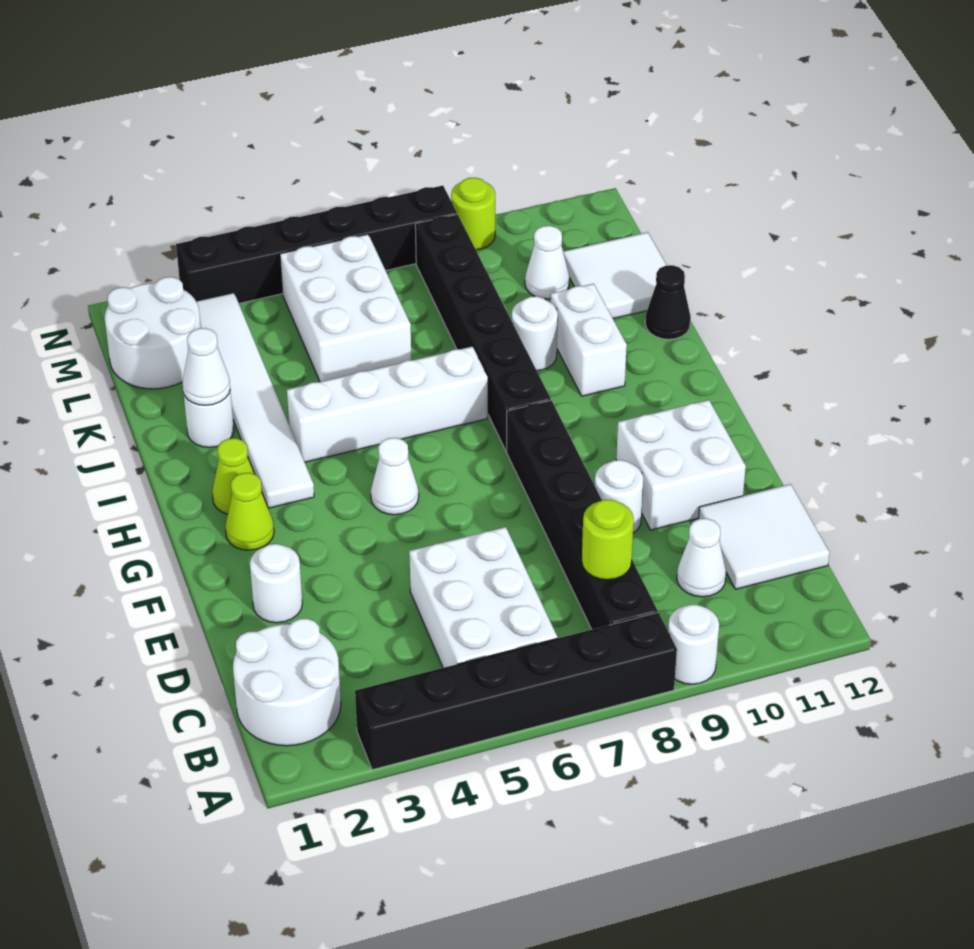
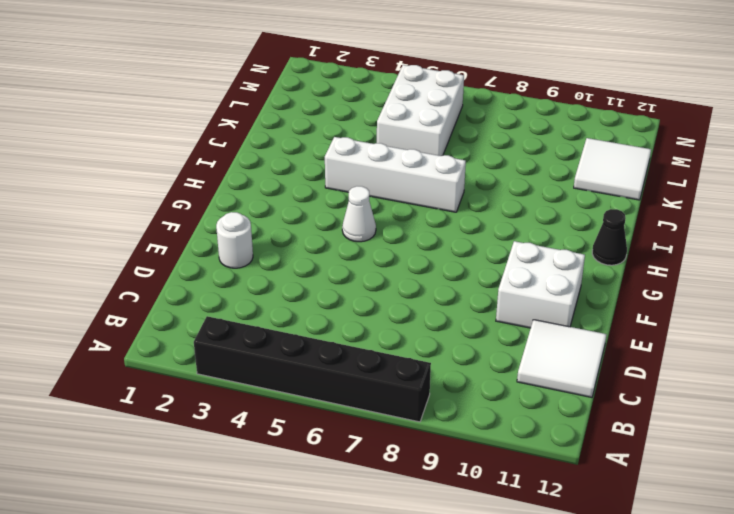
black cone H12 level 1 -> black cone J12 level 1
none -> white round brick A9 level 1
none -> white round brick B1:C2 level 1
none -> white brick B5:D6 level 1

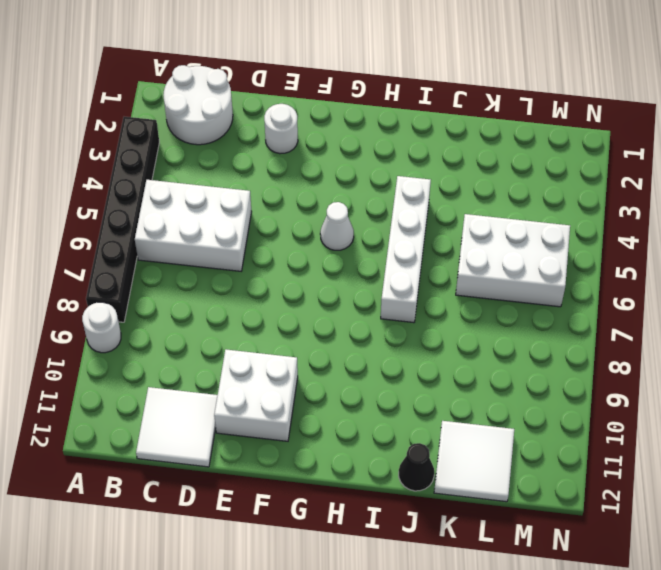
none -> black brick B8:G8 level 1
none -> white cone C10 level 1
none -> white round brick E9 level 1

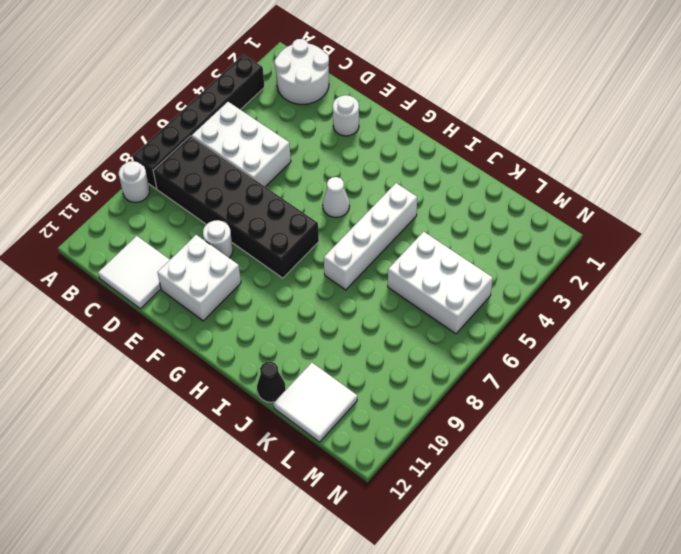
black brick B7:G8 level 1 -> black brick B8:G8 level 1
none -> white cone C10 level 1
none -> lime cone G2 level 1
none -> lime cone H2 level 1

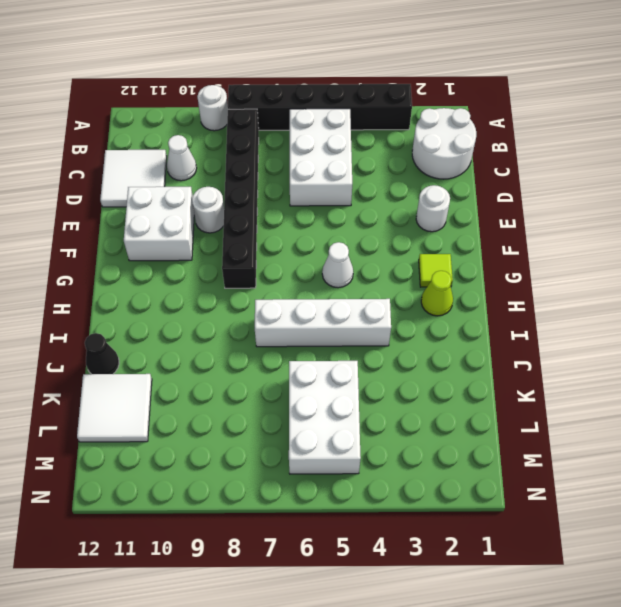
lime tile G2 level 1 -> lime cone G2 level 1
none -> white tile H3:M3 level 1
none -> black brick H8:M8 level 1
none -> white brick I10:J10 level 1

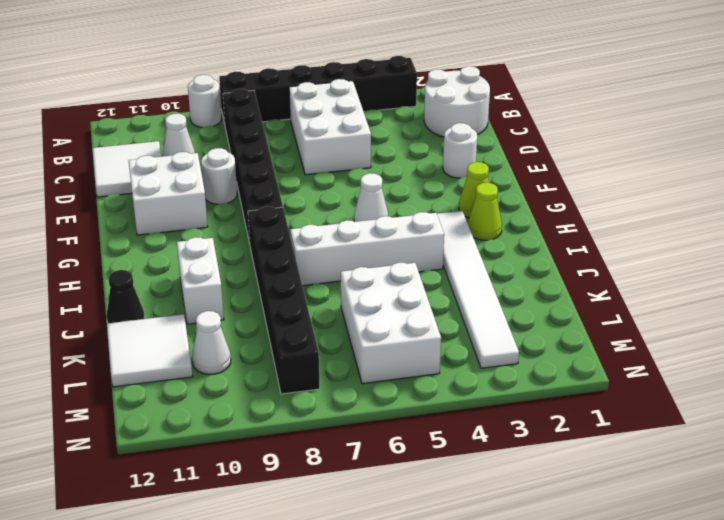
none -> white round brick J2 level 1
none -> white round brick J9 level 1
none -> white round brick L1:M2 level 1

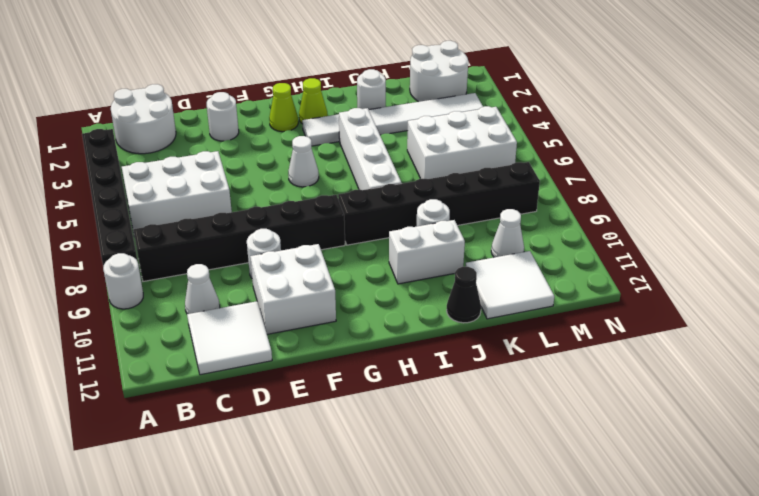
none -> black brick N3:N8 level 1
none -> lime round brick N9 level 1
none -> lime round brick C8 level 2

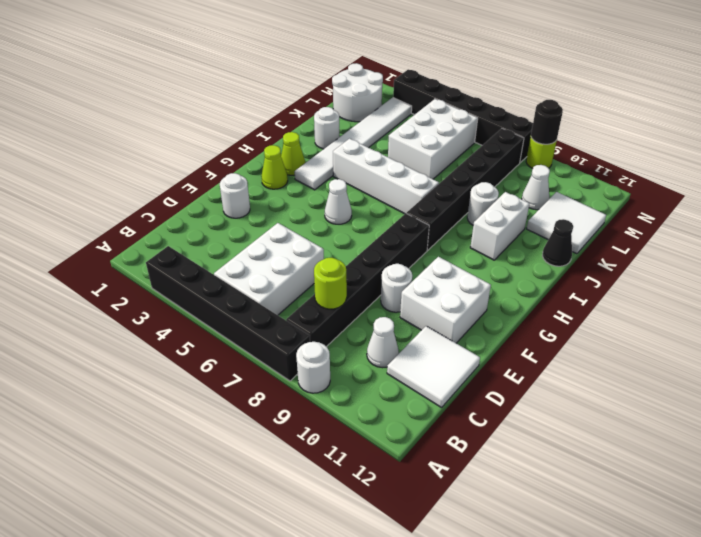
black round brick N9 level 2 -> none
none -> white round brick B1:C2 level 1
none -> white cone J2 level 2

